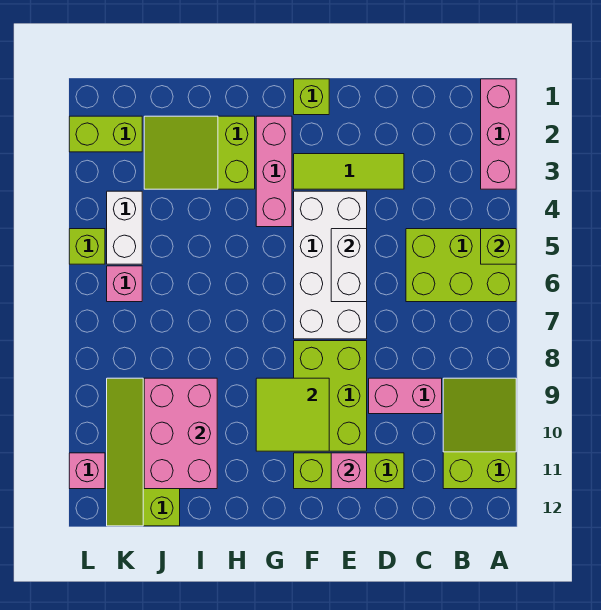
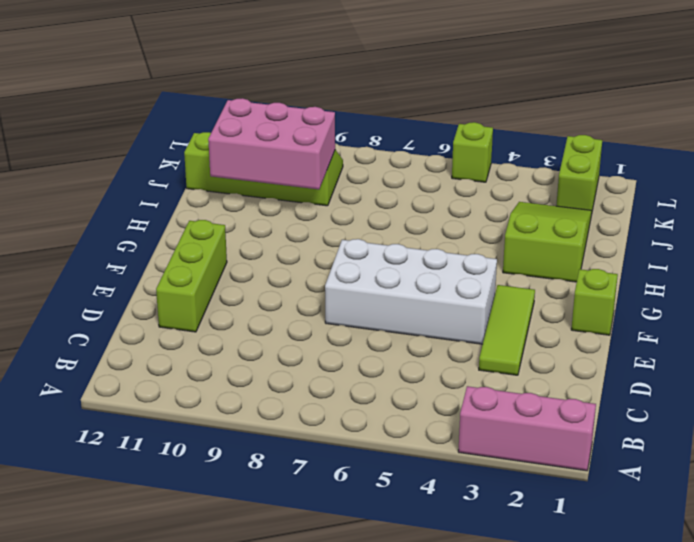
none -> lime brick A5:C6 level 1
none -> lime slope A9:B11 level 1 top 11
none -> pink brick C9:D9 level 1

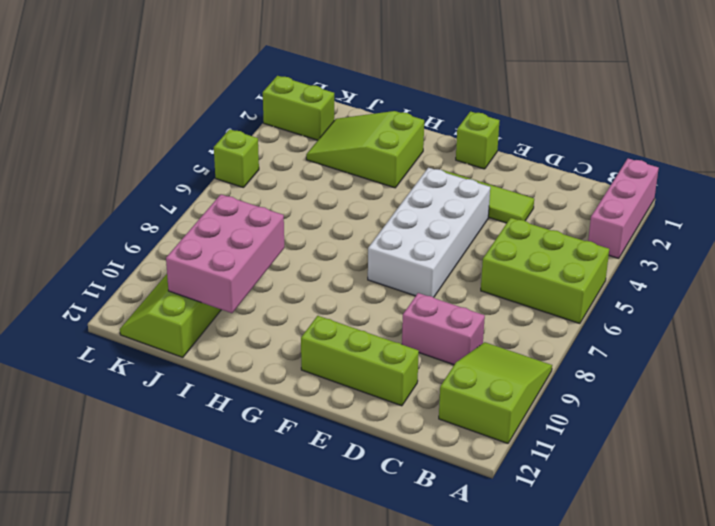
none -> lime brick E8:F10 level 1
none -> pink brick G2:G4 level 1
none -> white brick K4:K5 level 1

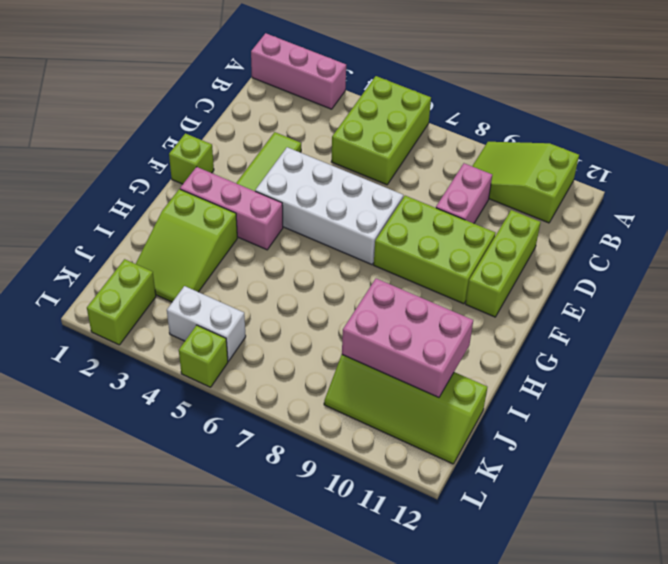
none -> pink brick K6 level 1
none -> pink brick L11 level 1
none -> lime brick A5 level 2

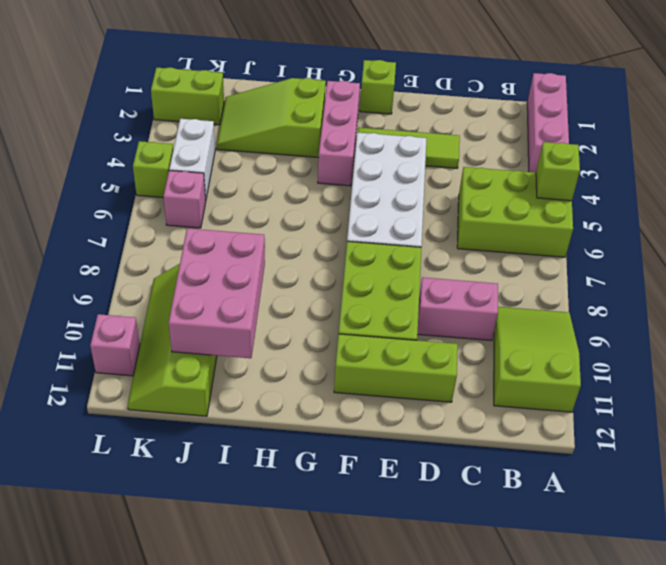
none -> white brick E5:E6 level 2
none -> pink brick E11 level 2
none -> lime tile F9:G10 level 2

